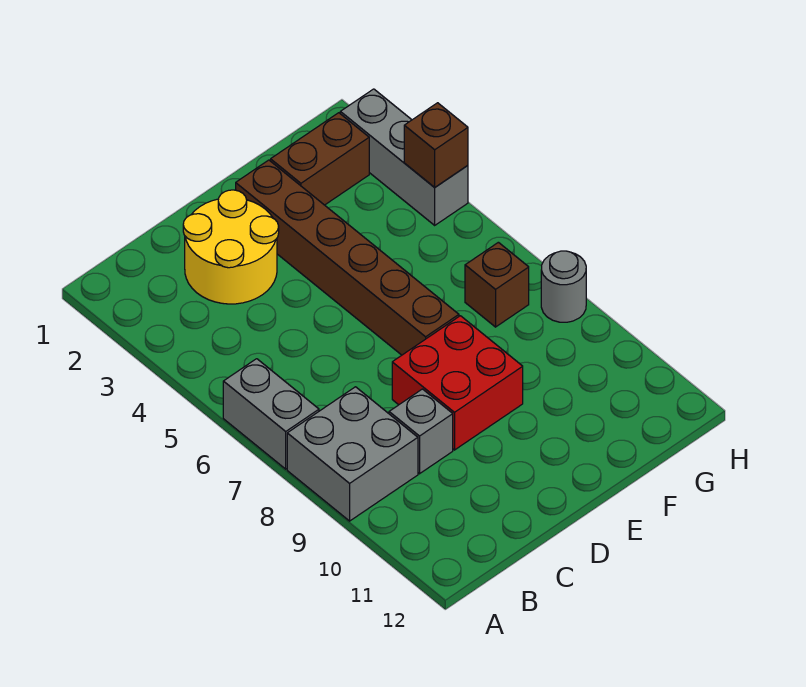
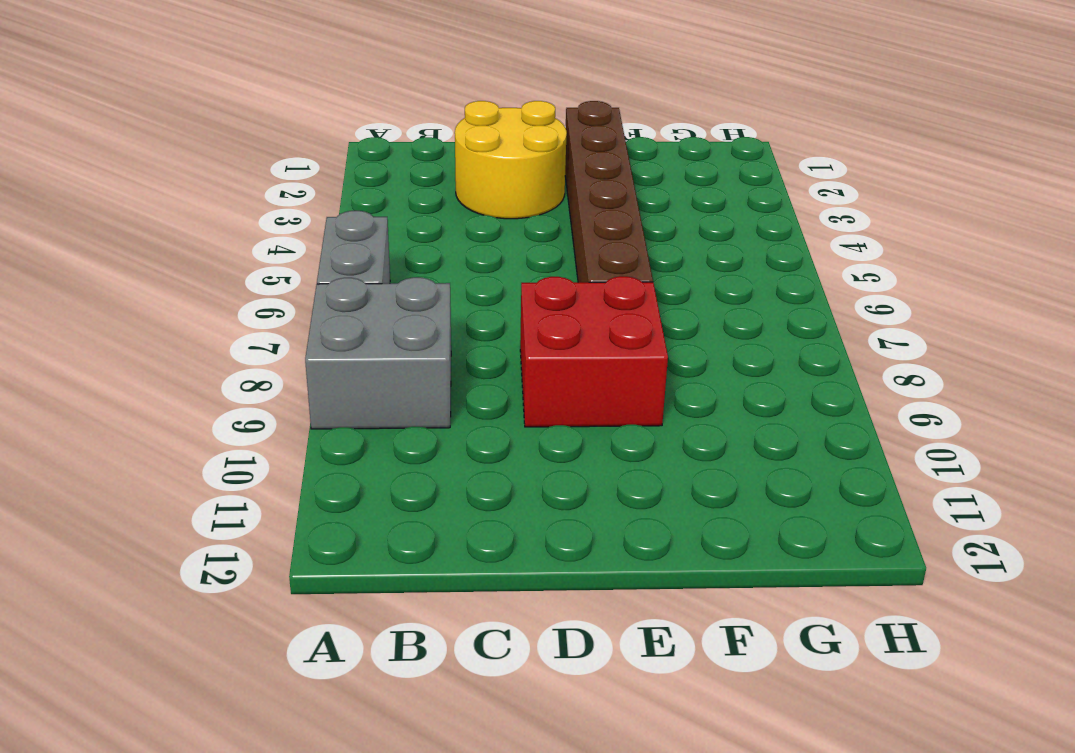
none -> grey brick C9 level 1
none -> brown brick F2:G2 level 1

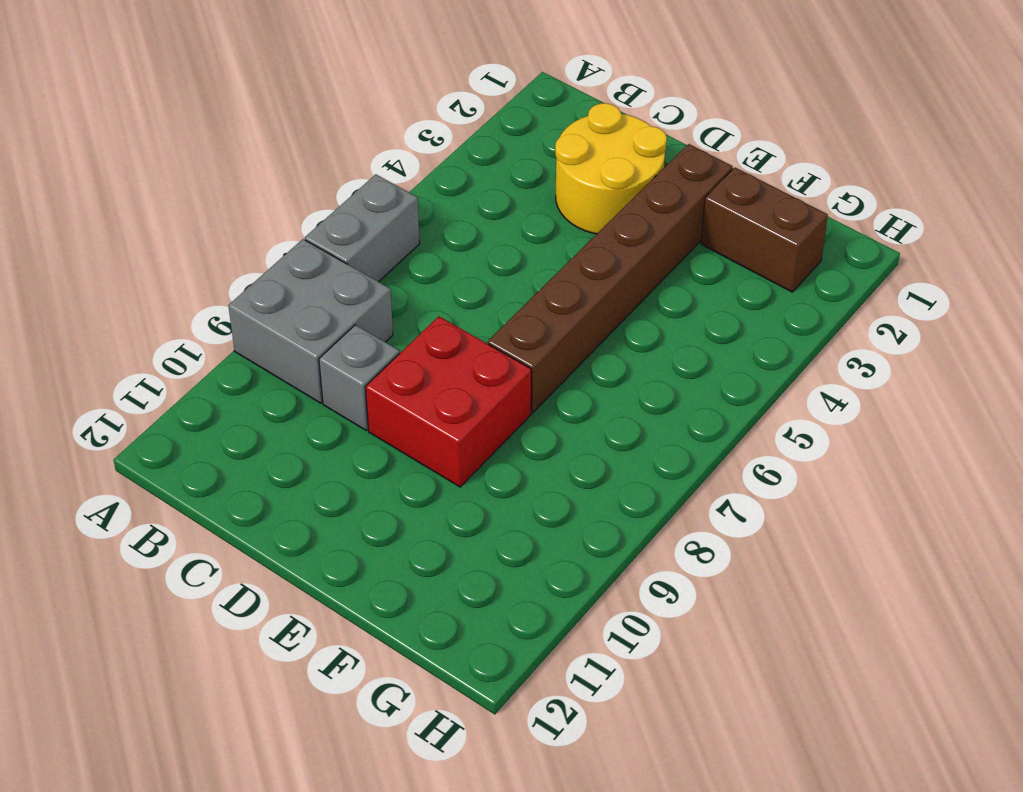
none -> brown brick G7 level 1
none -> grey brick H2:H4 level 1

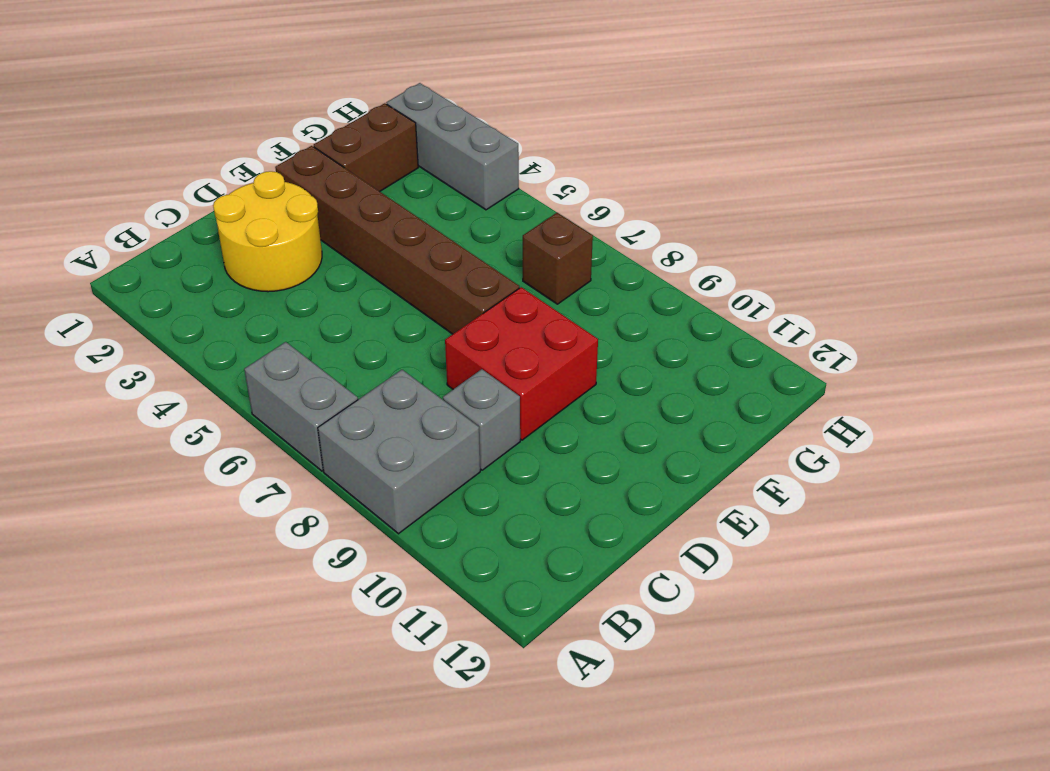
none -> grey round brick H8 level 1
none -> brown brick H4 level 2

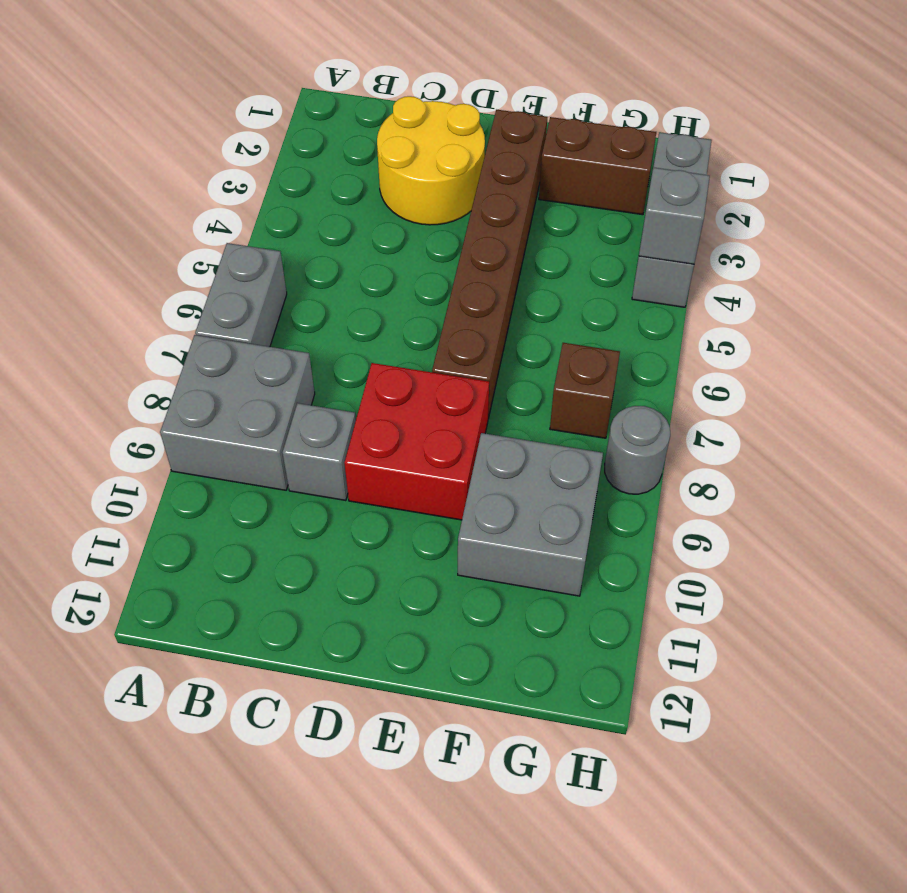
grey brick F9:G10 level 1 -> none
grey brick H4 level 2 -> brown brick H4 level 2

